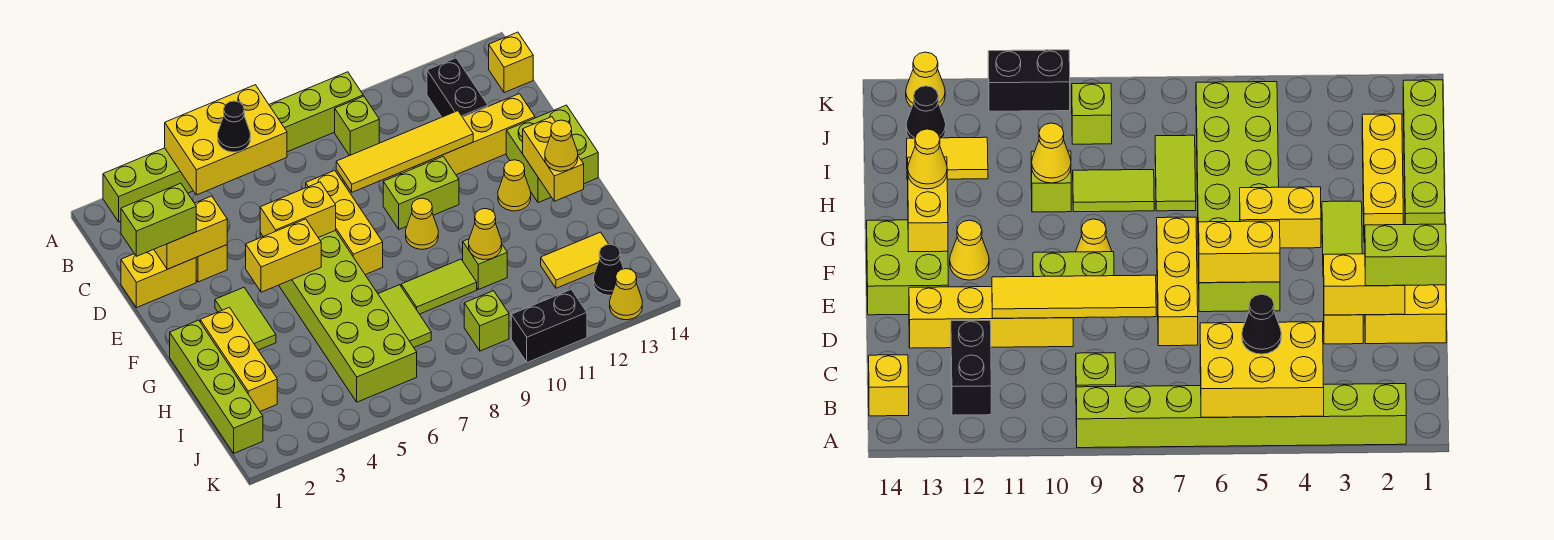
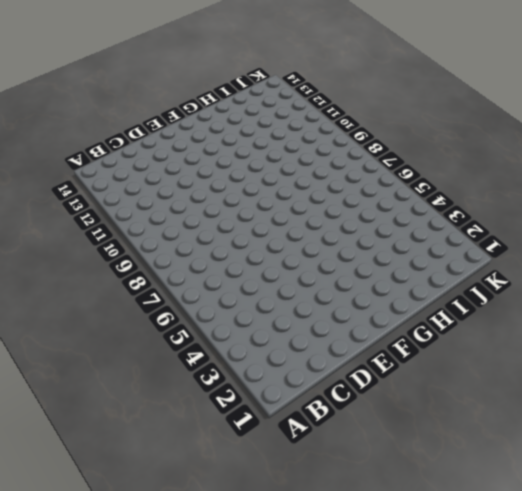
none -> lime brick A2:A9 level 1
none -> lime brick B9 level 1
none -> black brick B12:C12 level 1
none -> yellow brick B14 level 1

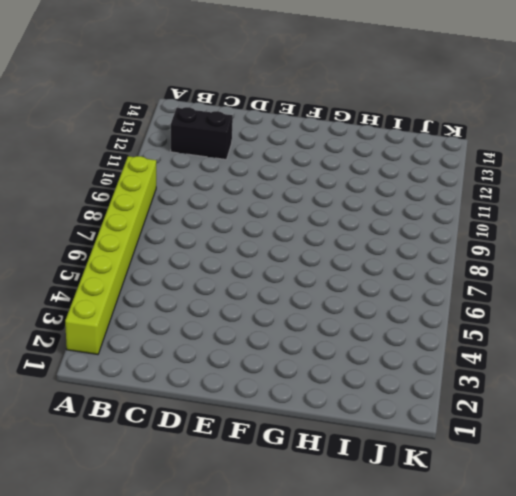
none -> lime brick B9 level 1
none -> yellow brick B14 level 1
none -> yellow brick D1:D2 level 1
none -> yellow brick D3 level 1

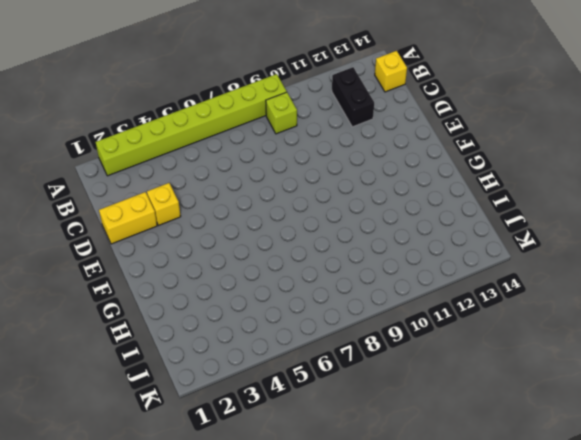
none -> yellow brick D7:F7 level 1
none -> yellow brick D10:D13 level 1
none -> lime brick E5:J6 level 1
none -> lime brick E9:E10 level 1

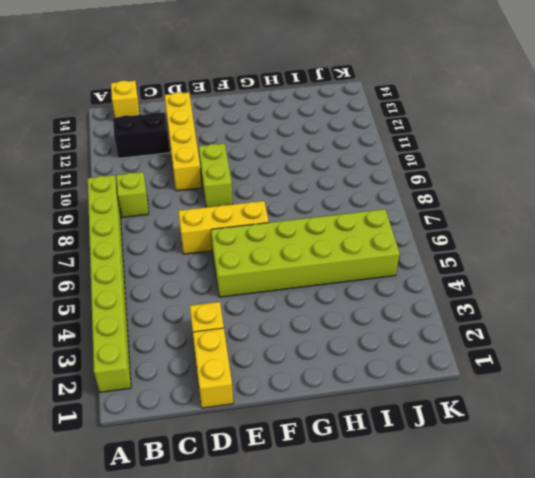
none -> lime brick E13:F14 level 1
none -> lime tile F3:G3 level 1
none -> yellow cone F9 level 1
none -> yellow cone F12 level 1

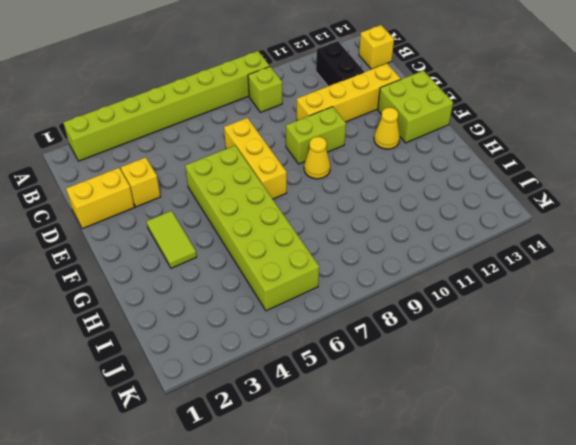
none -> lime brick G1:J1 level 1
none -> yellow brick G2:I2 level 1
none -> lime tile H7:I7 level 1
none -> lime tile H8:H9 level 1

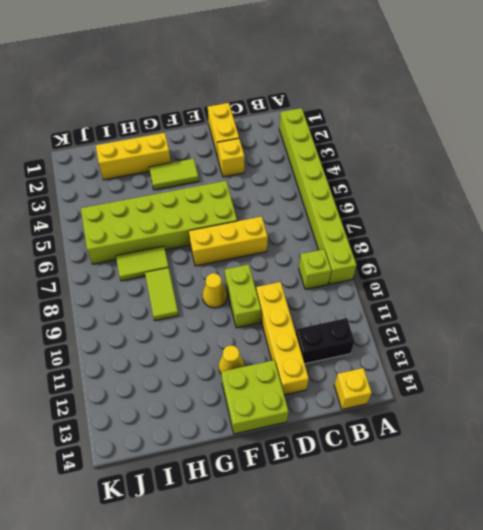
none -> lime brick G1:J1 level 1
none -> lime brick H10 level 1
none -> yellow tile I12:I13 level 1
none -> lime brick J9 level 1

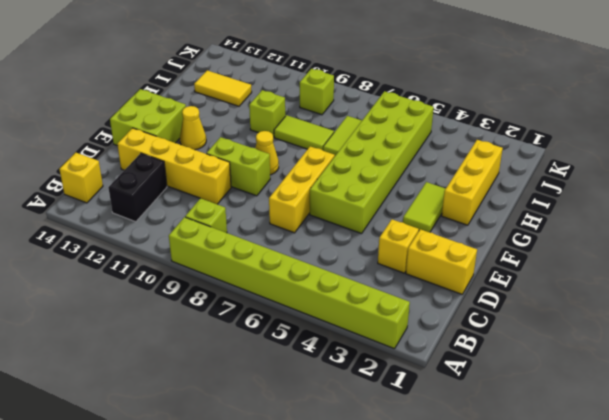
none -> lime brick G1:J1 level 1
none -> black cone J13 level 1
none -> black brick K10:K11 level 1
none -> yellow cone K13 level 1

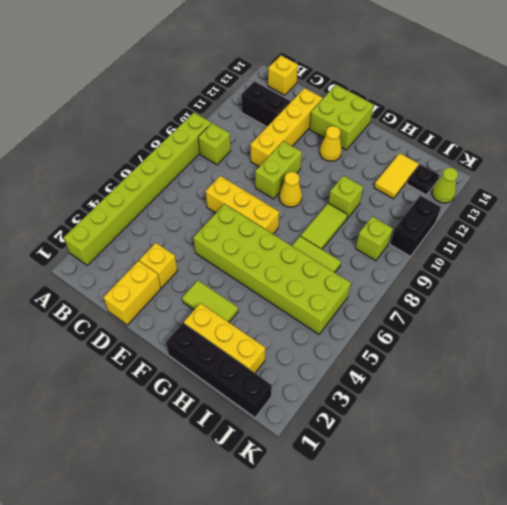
black brick G1:J1 level 1 -> lime brick G1:J1 level 1
black plate J13 level 1 -> black cone J13 level 1
lime cone K13 level 1 -> yellow cone K13 level 1
none -> yellow brick A4:B6 level 2
none -> yellow brick D2:D3 level 2
none -> yellow tile D8:D11 level 2
none -> yellow brick E5:E6 level 2

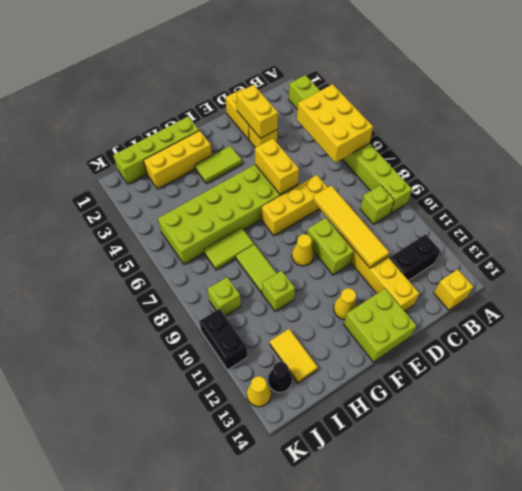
none -> yellow brick F4:F5 level 2
none -> yellow brick F13:G13 level 2
none -> yellow cone H10 level 2
none -> black cone B5 level 3

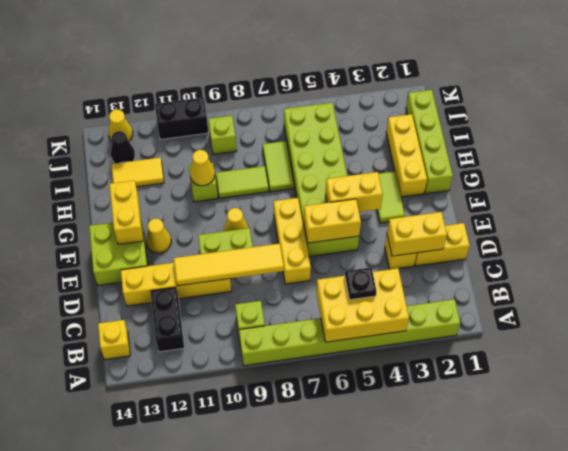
black plate B5 level 3 -> black cone B5 level 3
none -> lime brick D1:D2 level 3
none -> yellow cone G13 level 3

